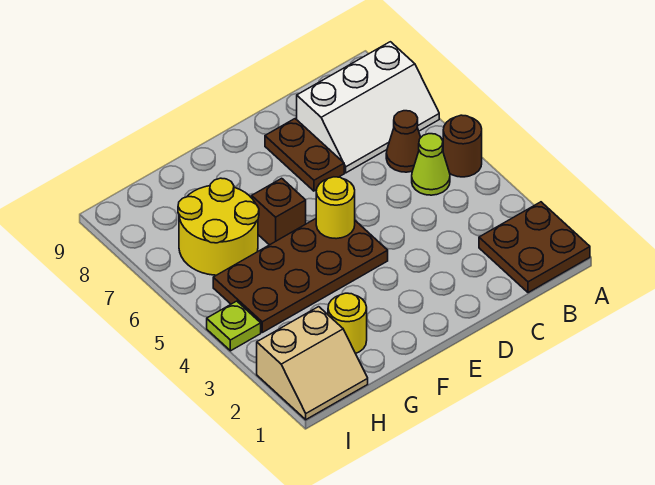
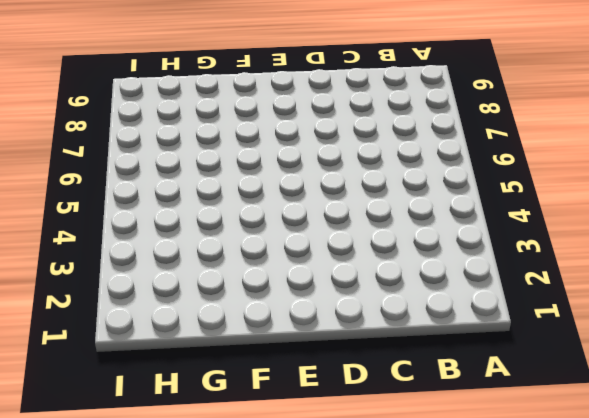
none -> brown plate A1:B2 level 1
none -> brown round brick A5 level 1
none -> white slope A7:C8 level 1 top 8

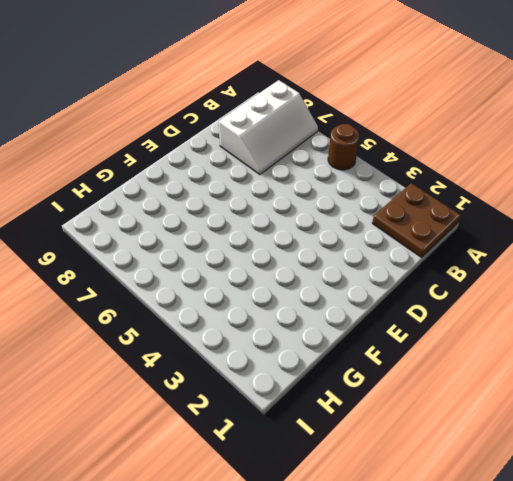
none -> lime cone B5 level 1
none -> brown cone B6 level 1
none -> brown plate D7:D8 level 1

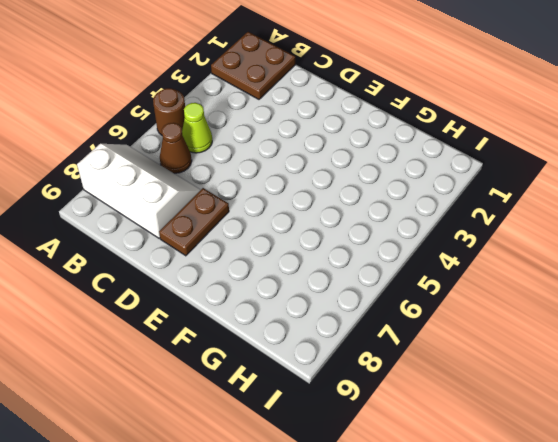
none -> brown plate E4:H5 level 1
none -> brown brick F6 level 1
none -> yellow round brick G2 level 1

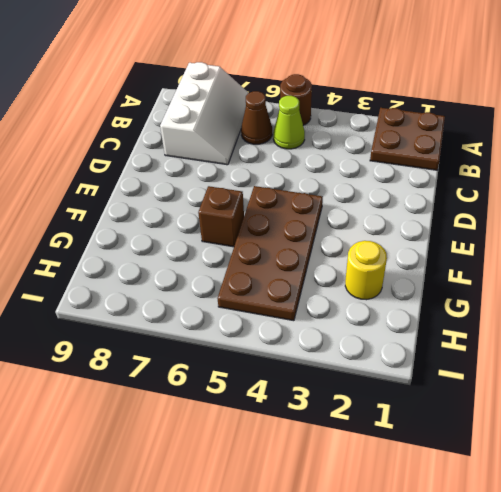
none -> brown plate D7:D8 level 1
none -> yellow round brick G6:H7 level 1
none -> tan slope H1:I2 level 1 top 2

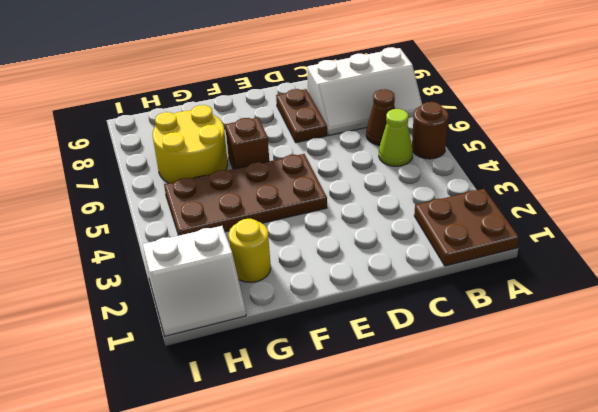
white slope H1:I2 level 1 top 2 -> tan slope H1:I2 level 1 top 2
none -> lime plate I4 level 1
none -> yellow round brick E5 level 2

